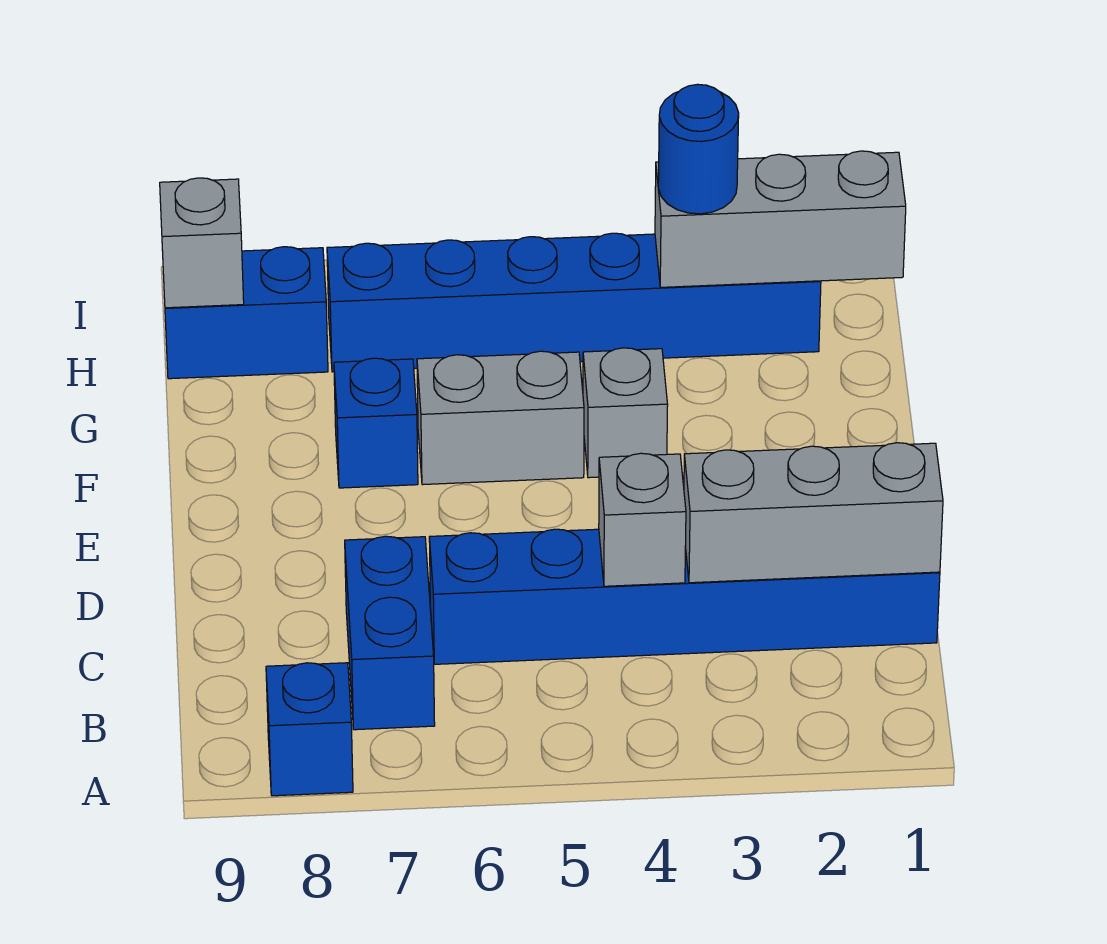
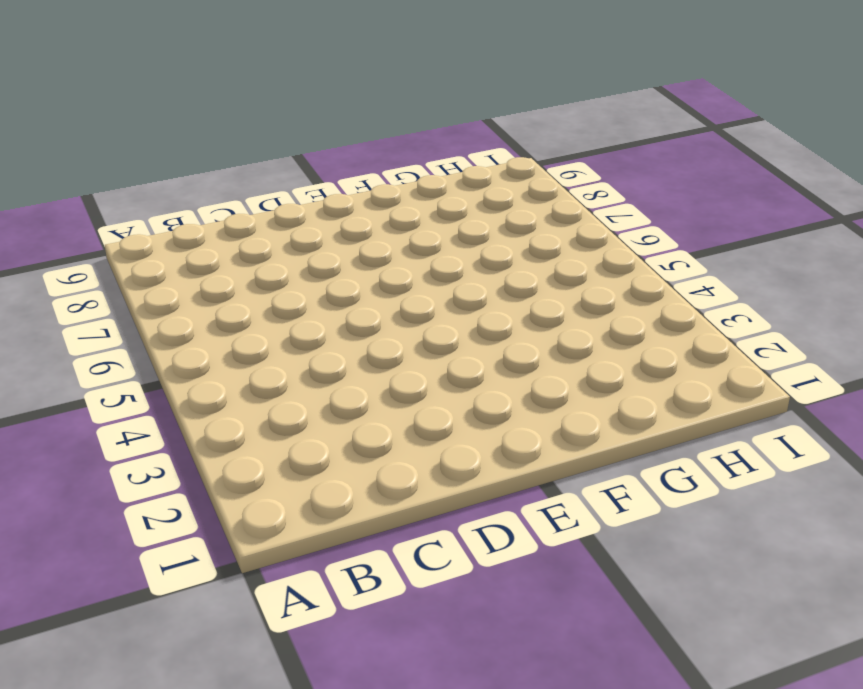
none -> blue brick A8 level 1
none -> blue brick B7:C7 level 1
none -> blue brick C1:C6 level 1

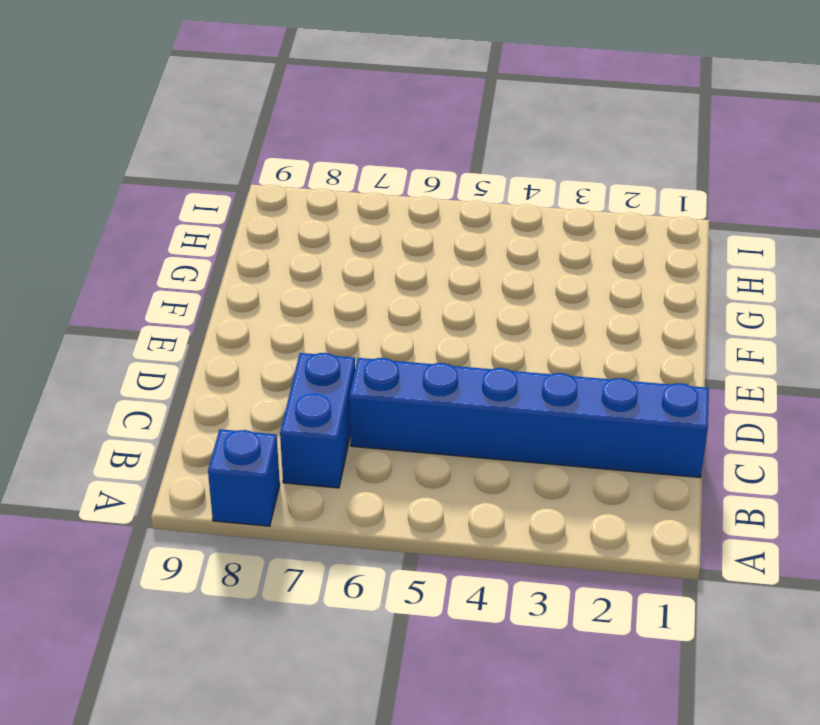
none -> grey brick F4 level 1
none -> grey brick F5:F6 level 1
none -> blue brick F7 level 1

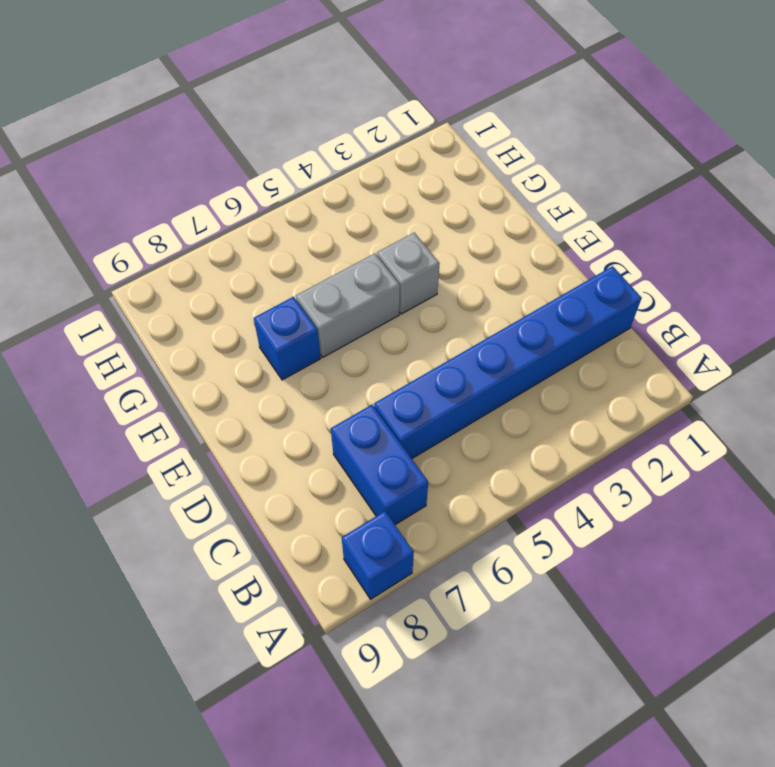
none -> blue brick H2:H7 level 1
none -> blue brick H8:H9 level 1
none -> grey brick C1:C3 level 2

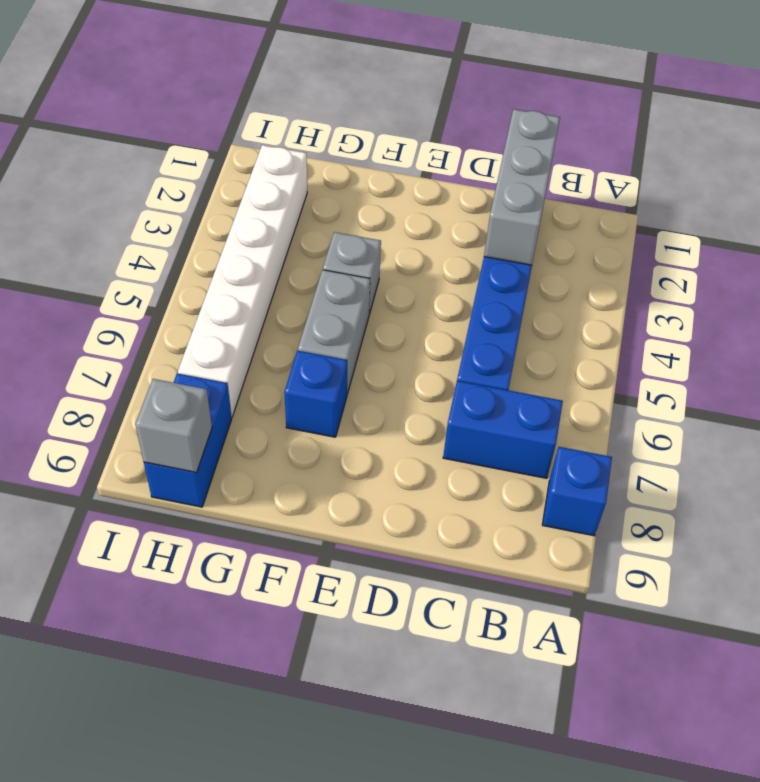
white brick H2:H7 level 1 -> blue brick H2:H7 level 1
none -> grey brick C4 level 2
none -> grey brick H1:H3 level 2
none -> blue round brick H3 level 3

